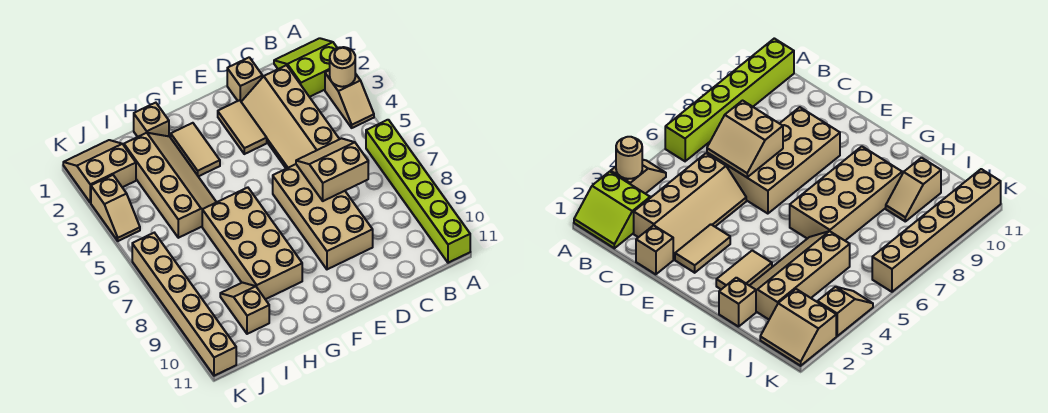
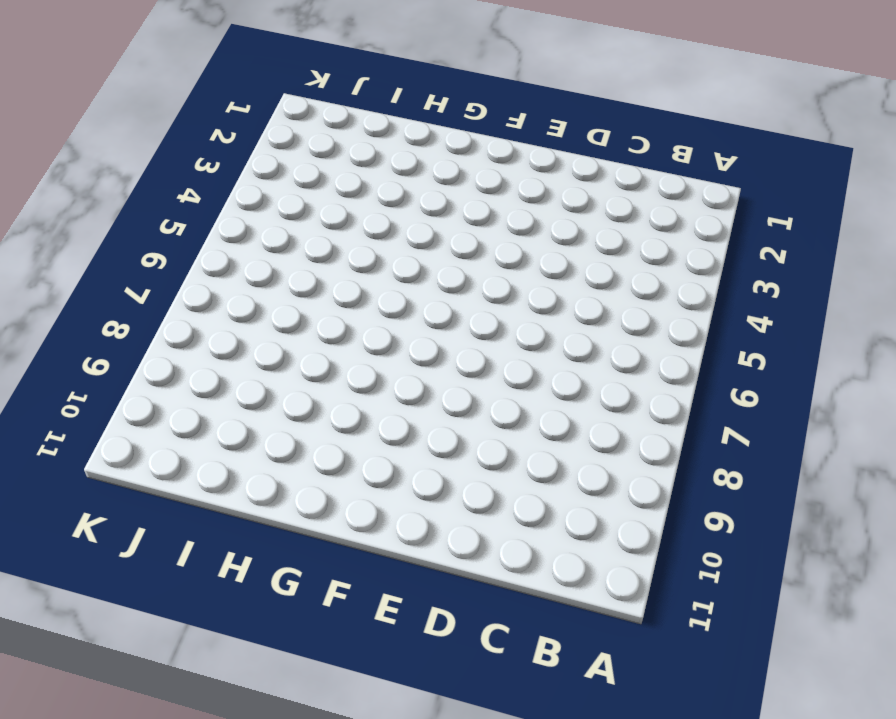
none -> lime slope A1:B2 level 1 top 2
none -> tan slope A3:A4 level 1 top 3
none -> lime brick A6:A11 level 1

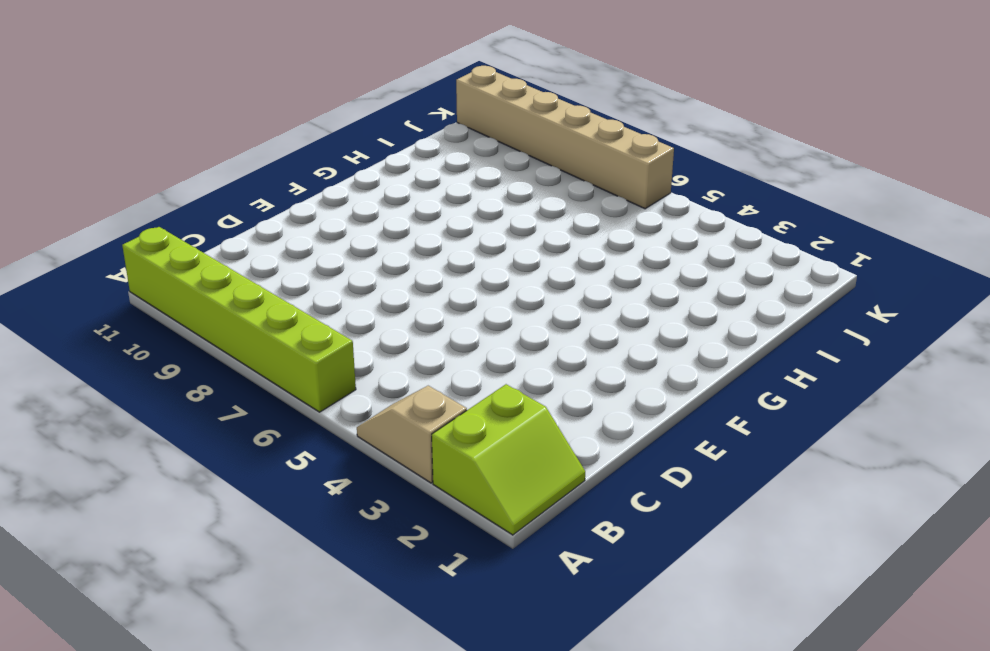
none -> tan slope C2:D5 level 1 top C
none -> tan brick D1 level 1
none -> tan brick D6:E9 level 1

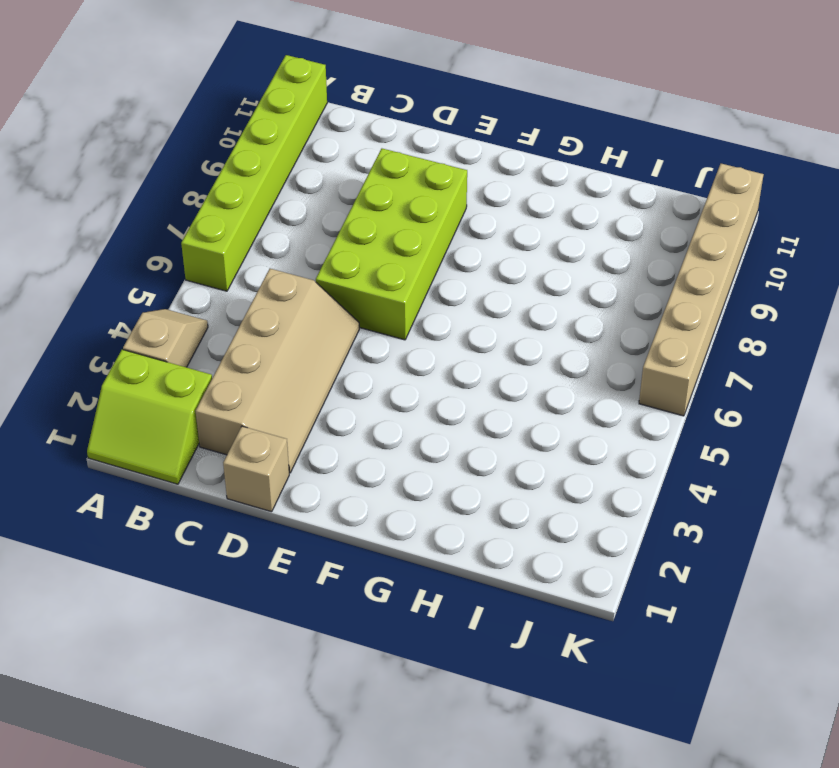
lime brick D6:E9 level 1 -> tan brick D6:E9 level 1
none -> tan tile E2:E3 level 1
none -> tan tile G2:G3 level 1
none -> tan brick G6:H9 level 1

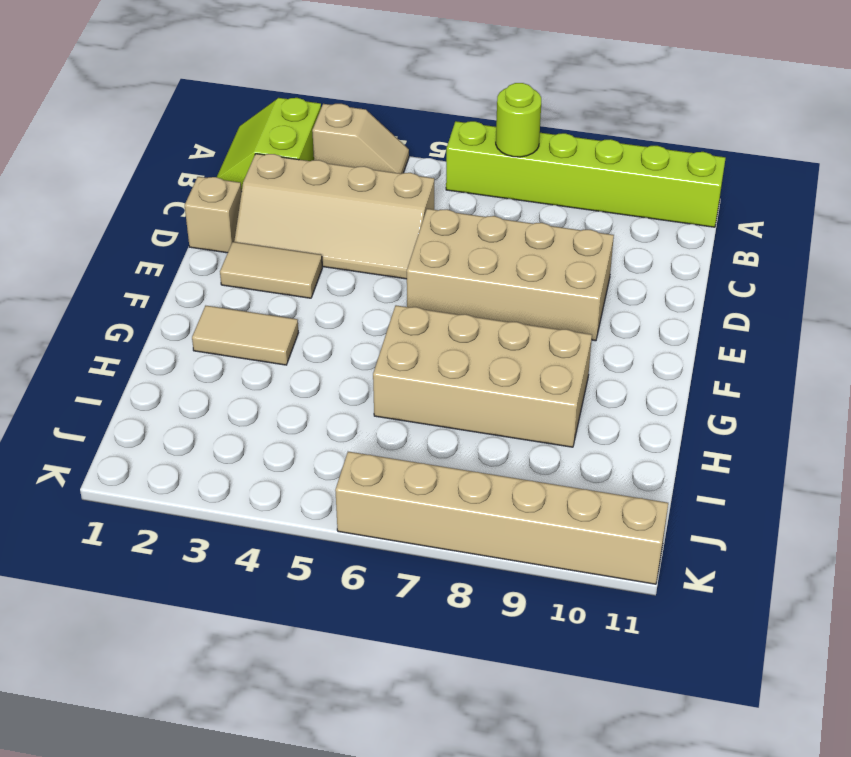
lime round brick A7 level 2 -> none
none -> tan brick H1 level 1
none -> tan slope H2:I5 level 1 top I
none -> tan slope I9:I10 level 1 top 10

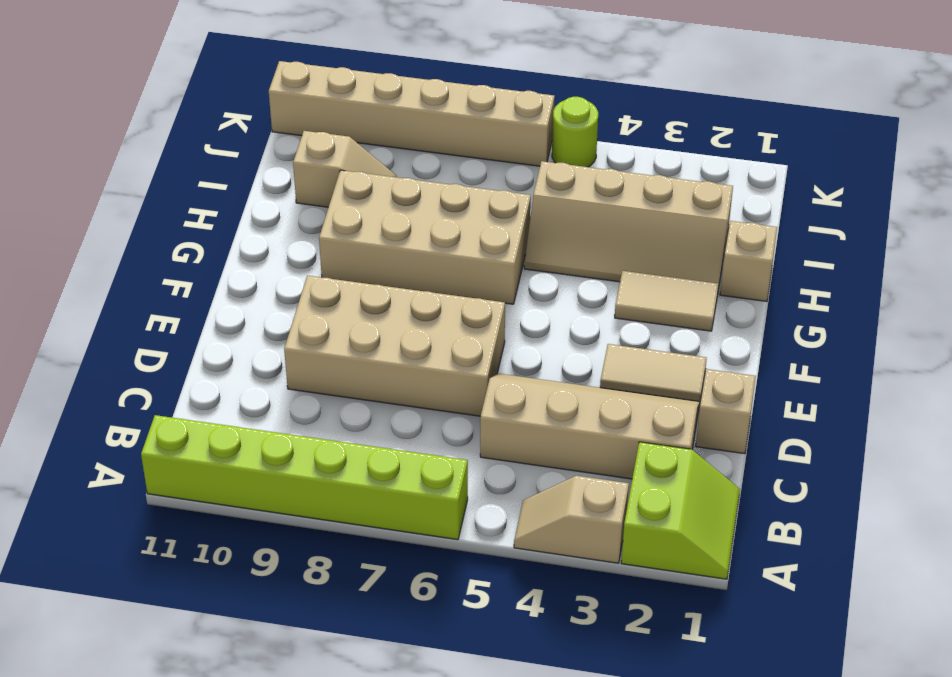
lime round brick K5 level 1 -> none
none -> tan slope J1:K2 level 1 top 2
none -> tan slope K3:K4 level 1 top 3
none -> tan round brick A3 level 2

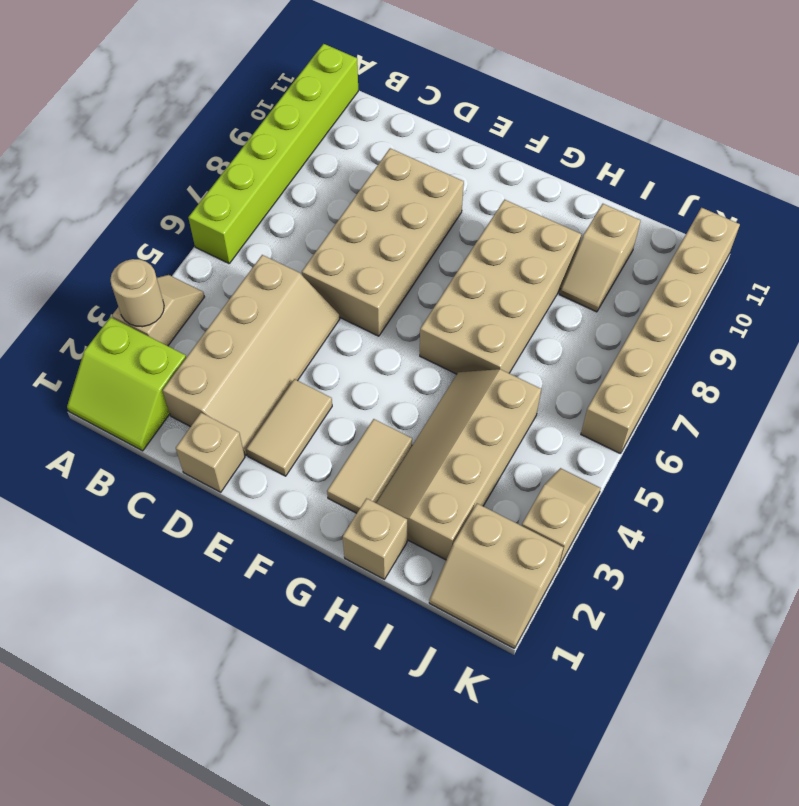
none -> tan slope C6:D7 level 2 top 7

